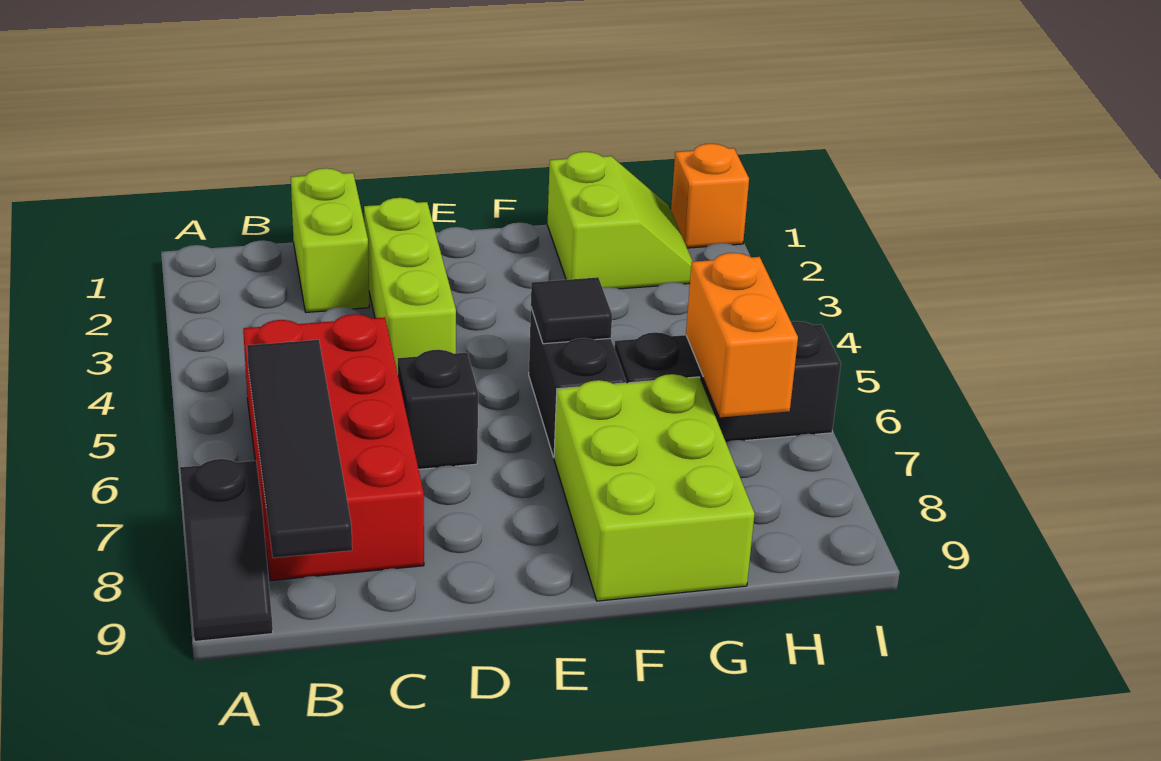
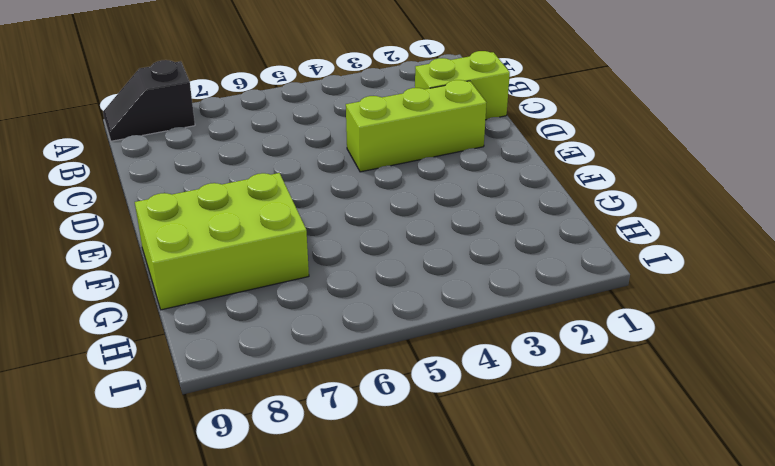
none -> red brick B5:C8 level 1
none -> black brick D6 level 1
none -> black brick F5:F6 level 1

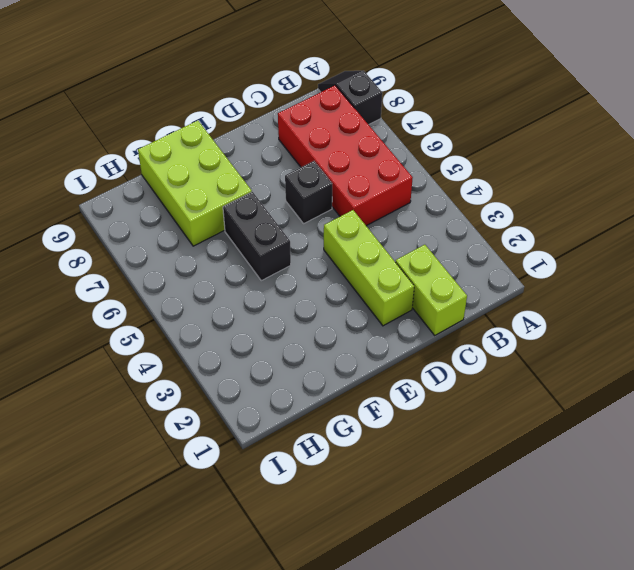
none -> lime slope G1:H2 level 1 top G
none -> black brick G6:I6 level 1
none -> orange brick I1 level 1

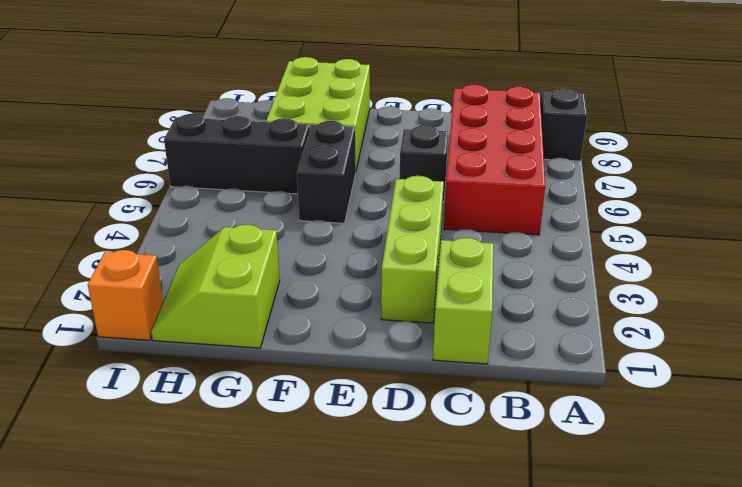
none -> black tile B6:B9 level 2
none -> black tile F5 level 2
none -> orange brick H6:H7 level 2

